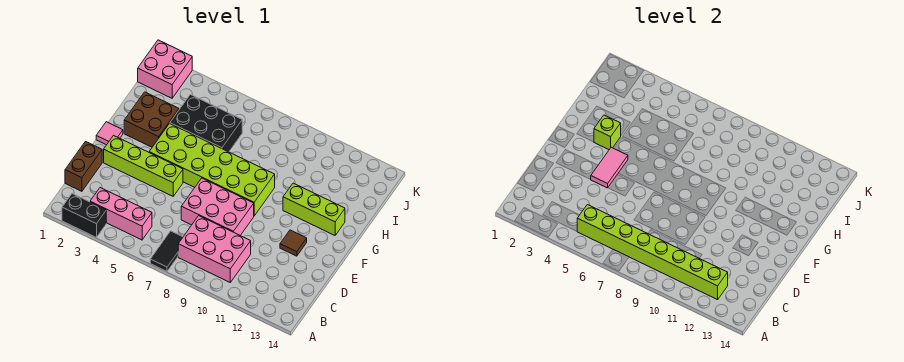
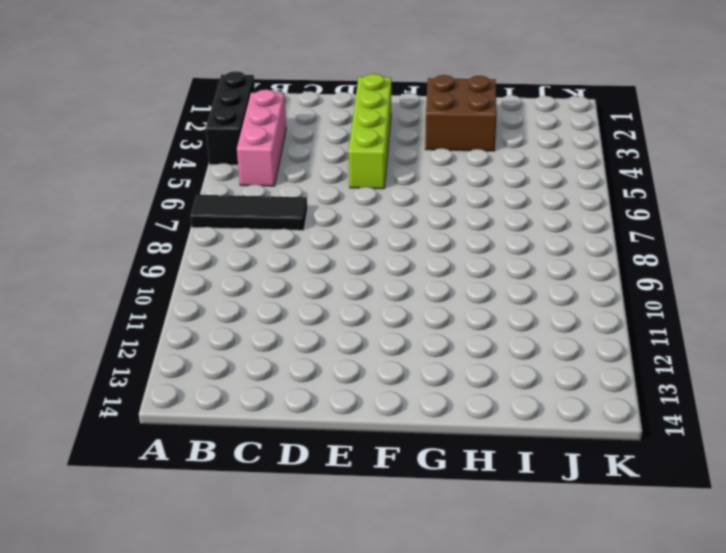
black brick A2:A4 level 1 -> black brick A2:A3 level 1
black tile A7:C7 level 1 -> black tile A7:B7 level 1
none -> pink brick B8:C10 level 1
none -> brown brick C1:D1 level 1
none -> pink brick D7:E9 level 1

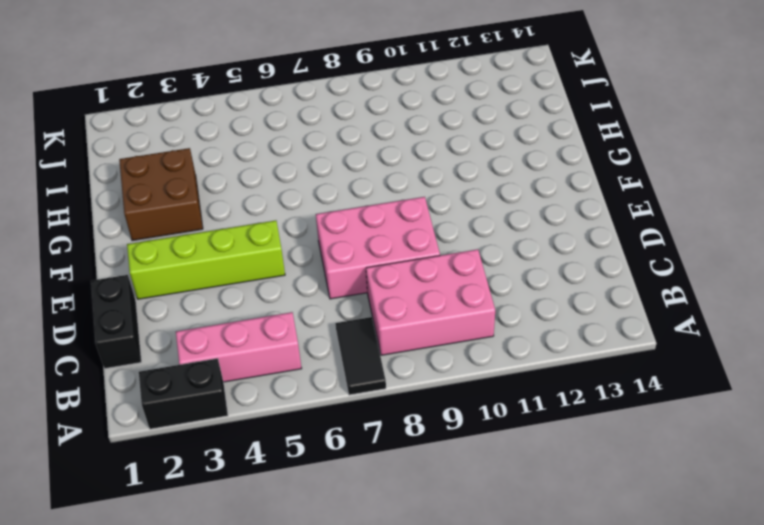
black brick C1:D1 level 1 -> brown brick C1:D1 level 1
none -> brown tile E12 level 1
none -> pink tile F1 level 1
none -> lime brick F4:G9 level 1

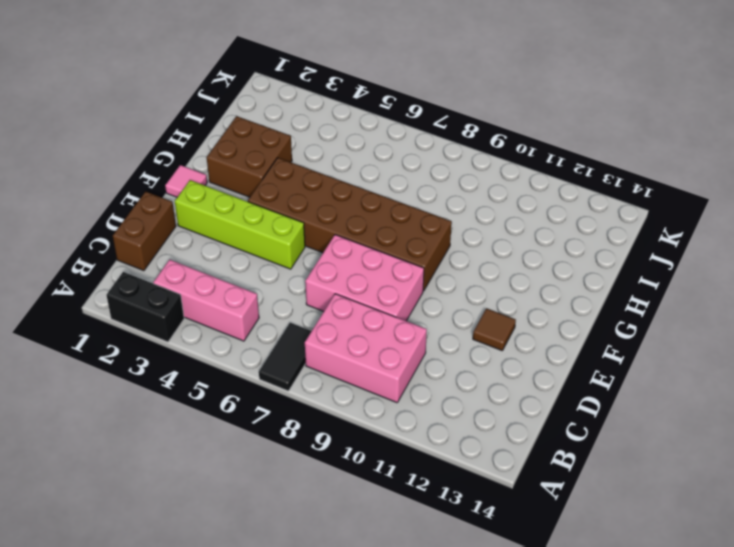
brown brick F4:G9 level 1 -> lime brick F4:G9 level 1
none -> lime brick G11:G13 level 1
none -> black brick H4:I6 level 1
none -> pink brick J1:K2 level 1

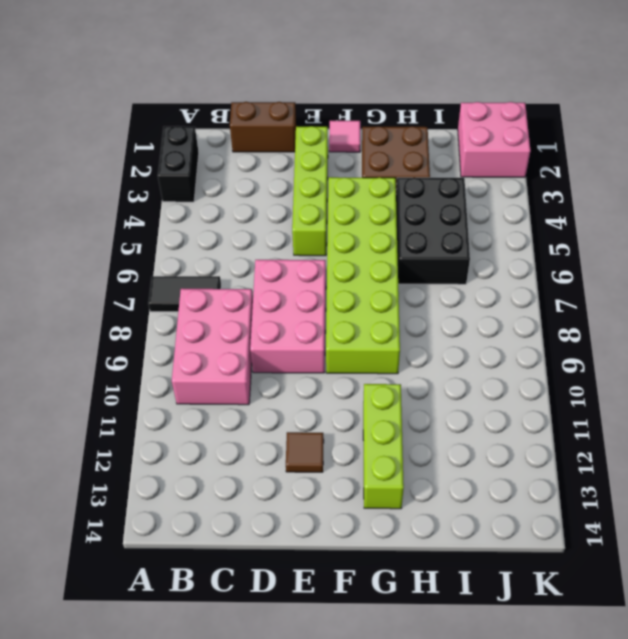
none -> pink brick B3:B5 level 1
none -> lime brick B5:B12 level 2
none -> pink tile E4:F4 level 2

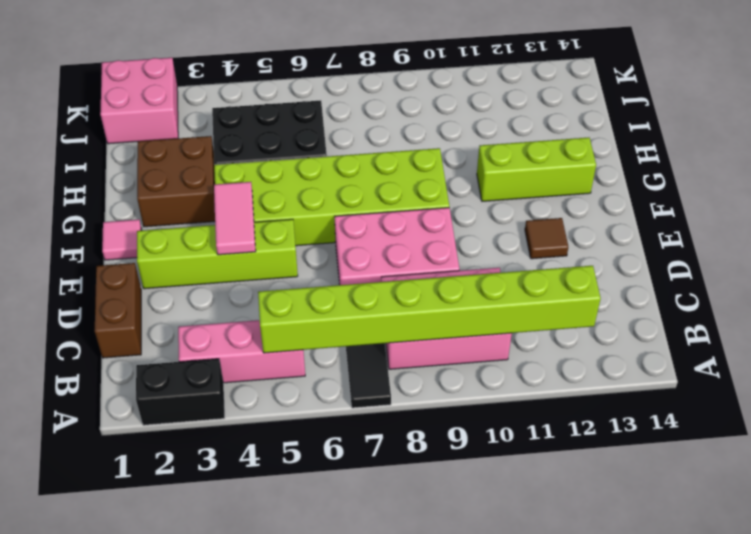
none -> lime brick G3 level 2

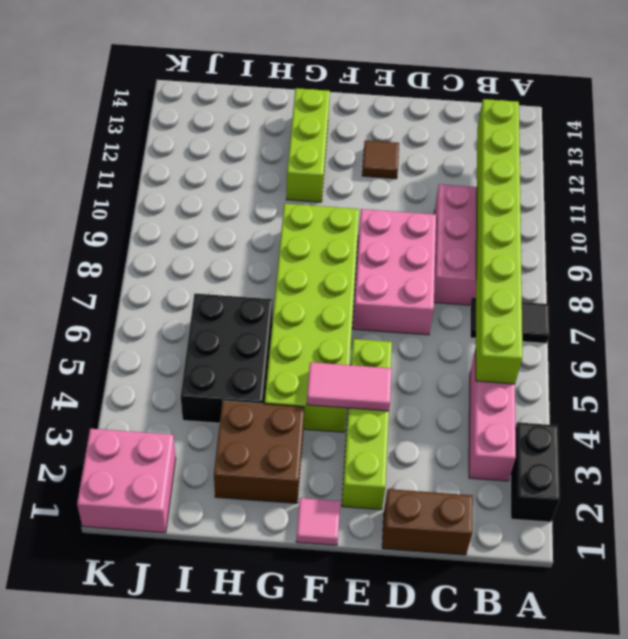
none -> lime brick G3 level 2

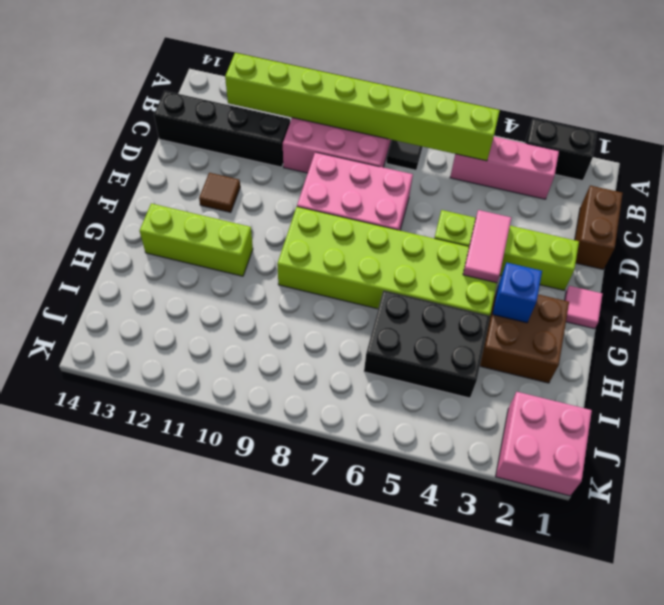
black brick C11:C14 level 1 -> none
blue brick G3 level 2 -> lime brick G3 level 2

